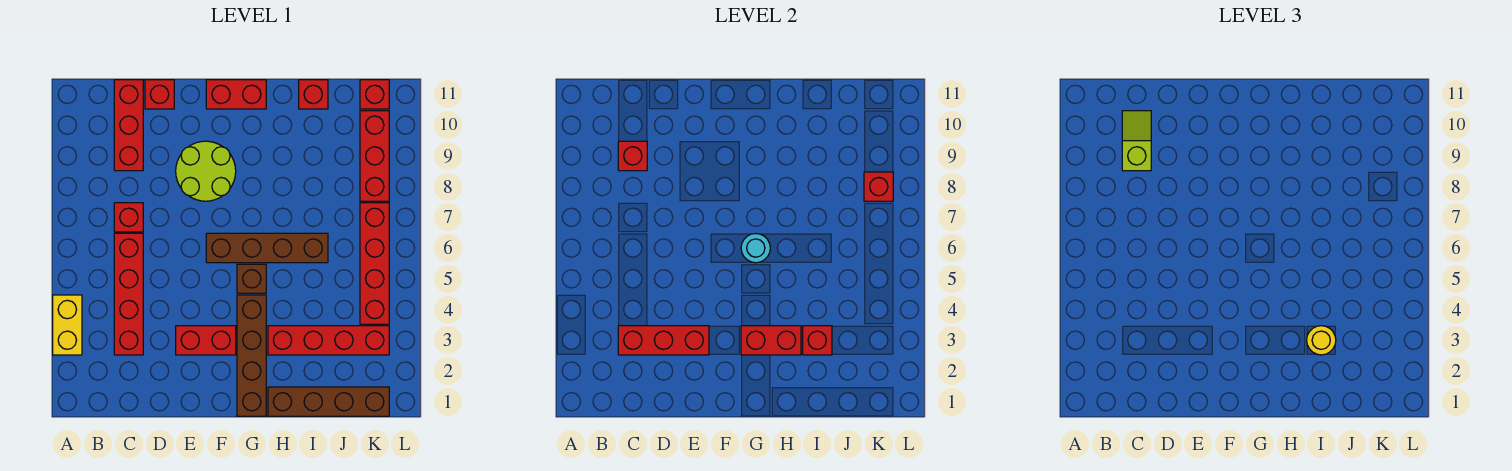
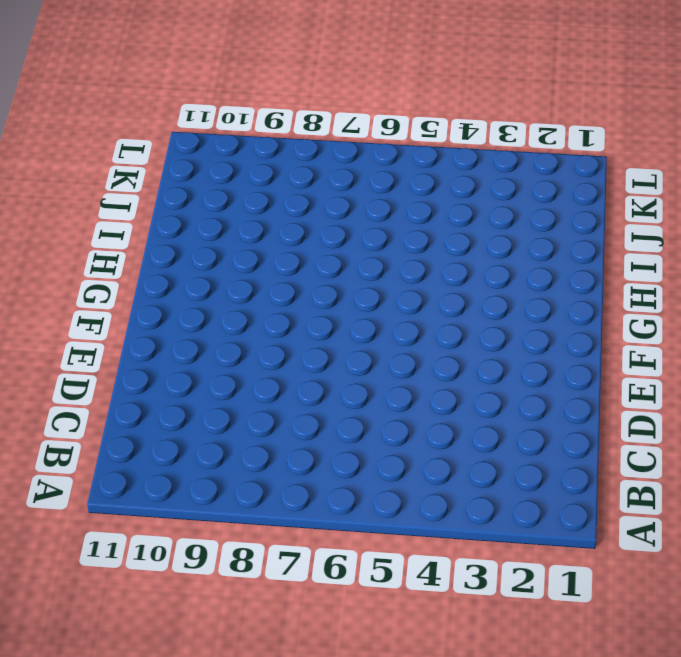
none -> yellow brick A3:A4 level 1
none -> red brick C3:C6 level 1
none -> red brick C7 level 1

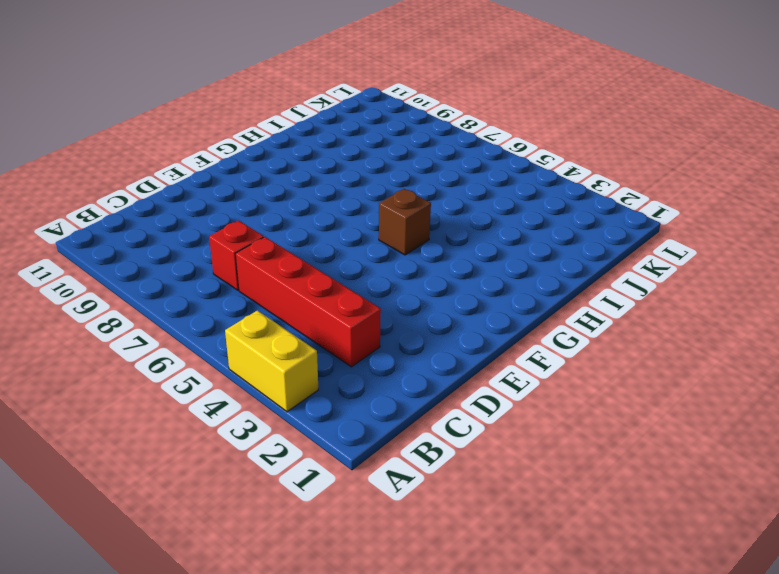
none -> red brick C9:C11 level 1
none -> red brick D11 level 1
none -> red brick E3:F3 level 1

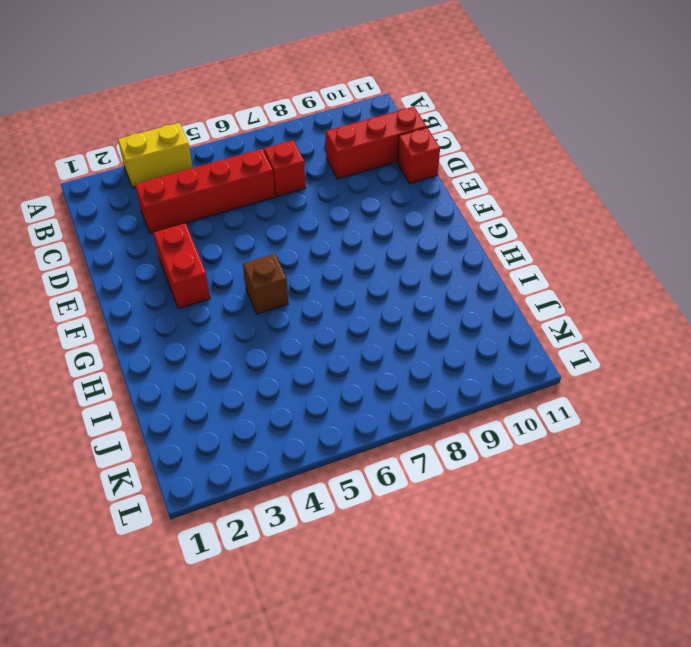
none -> lime round brick E8:F9 level 1
none -> brown brick F6:I6 level 1
none -> red brick F11:G11 level 1

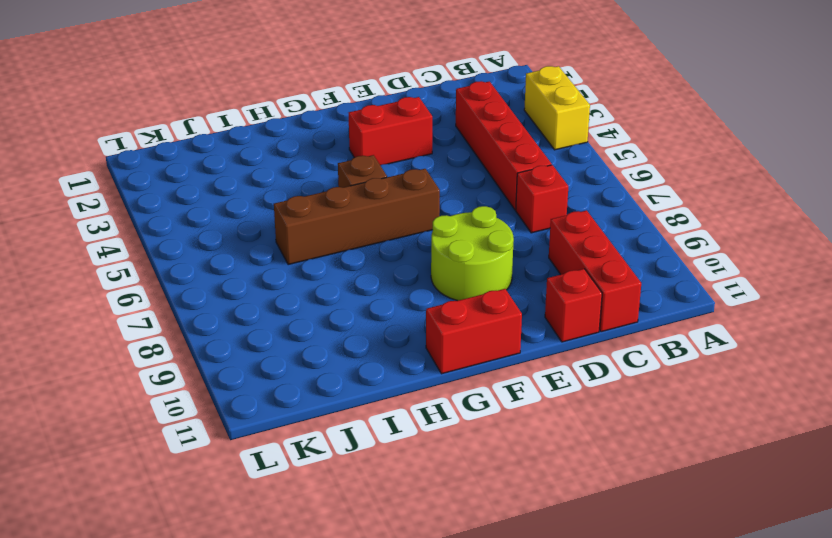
none -> brown brick G1:G4 level 1
none -> brown brick H1:K1 level 1
none -> red brick H3:K3 level 1

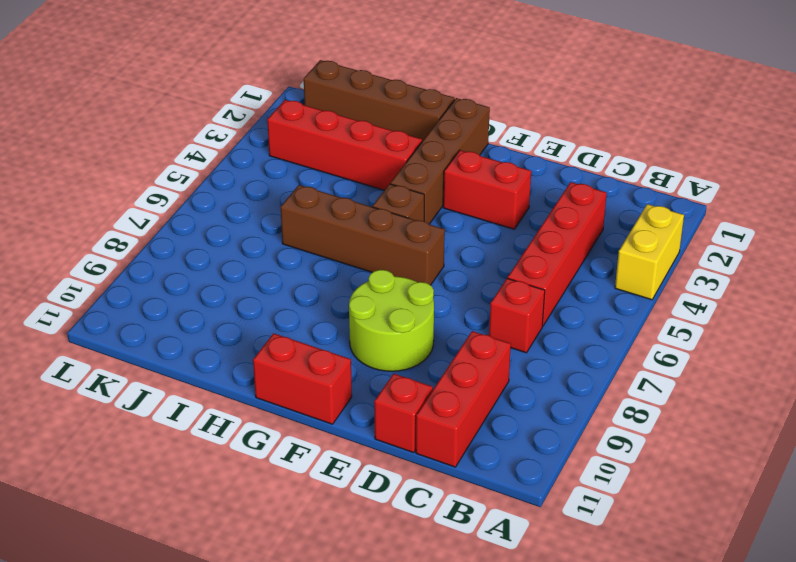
none -> red brick I11 level 1
none -> red brick K4:K7 level 1
none -> red brick K8:K10 level 1

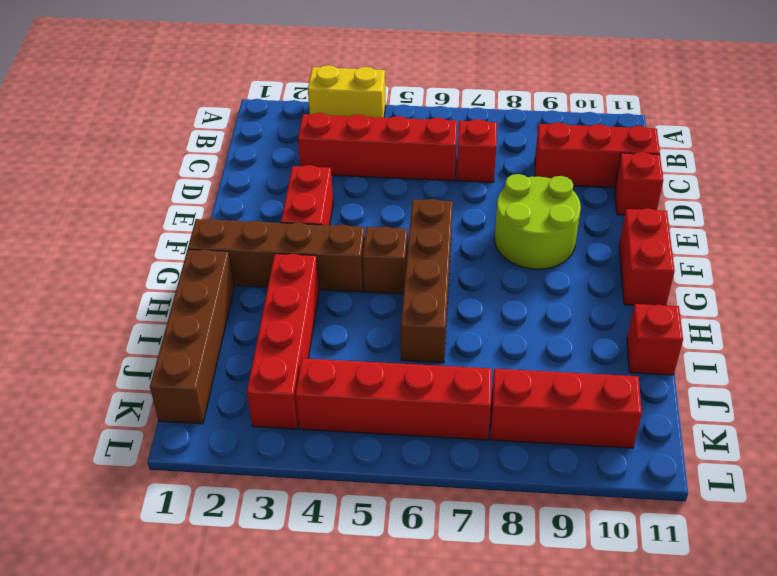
none -> red brick K11 level 1
none -> red brick C3:E3 level 2
none -> red brick C9 level 2

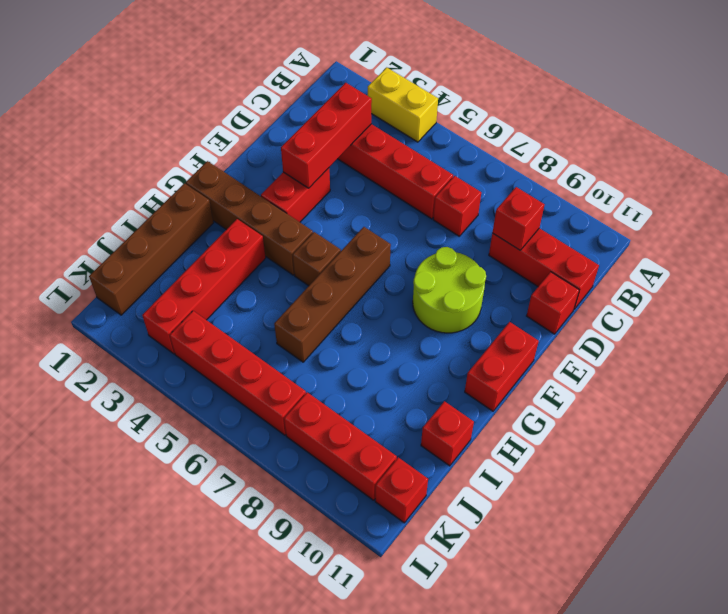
none -> red brick G3:H3 level 2
none -> cyan round brick G6 level 2
none -> red brick I3 level 2

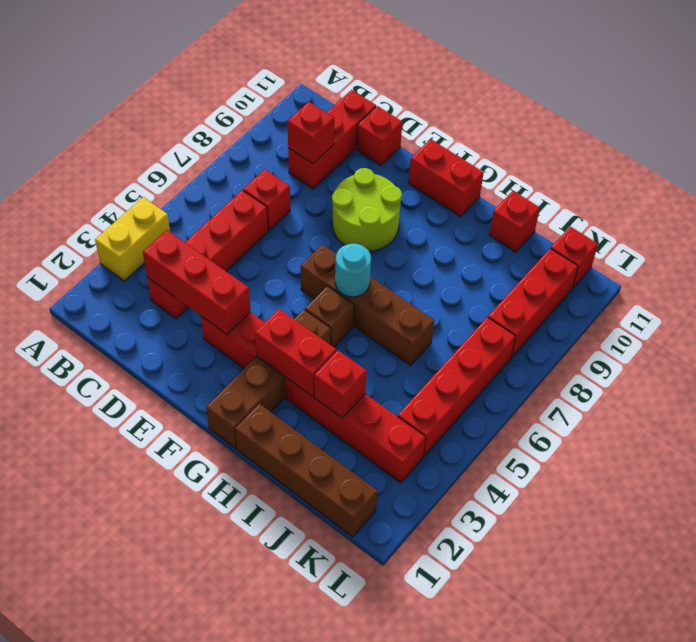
none -> red brick K8 level 2
none -> lime slope C9:C10 level 3 top 9
none -> yellow round brick I3 level 3

